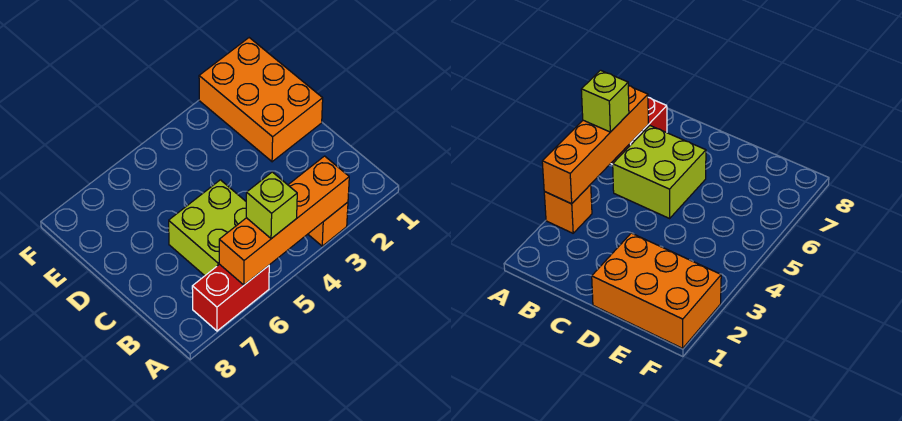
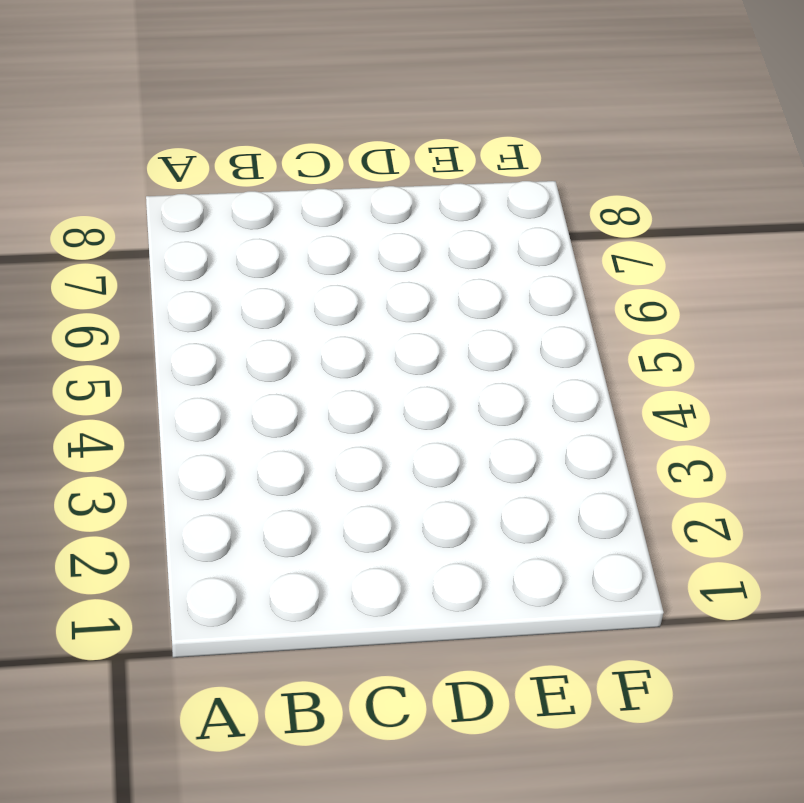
none -> orange brick A3 level 1
none -> red brick A6:A7 level 1

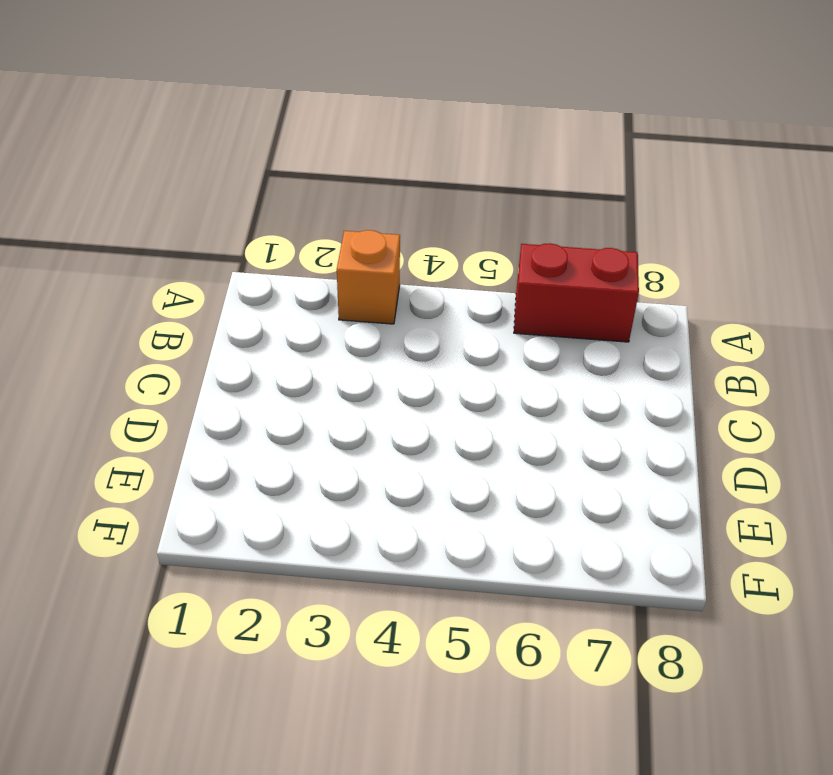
none -> lime brick B5:C6 level 1
none -> orange brick D1:F2 level 1

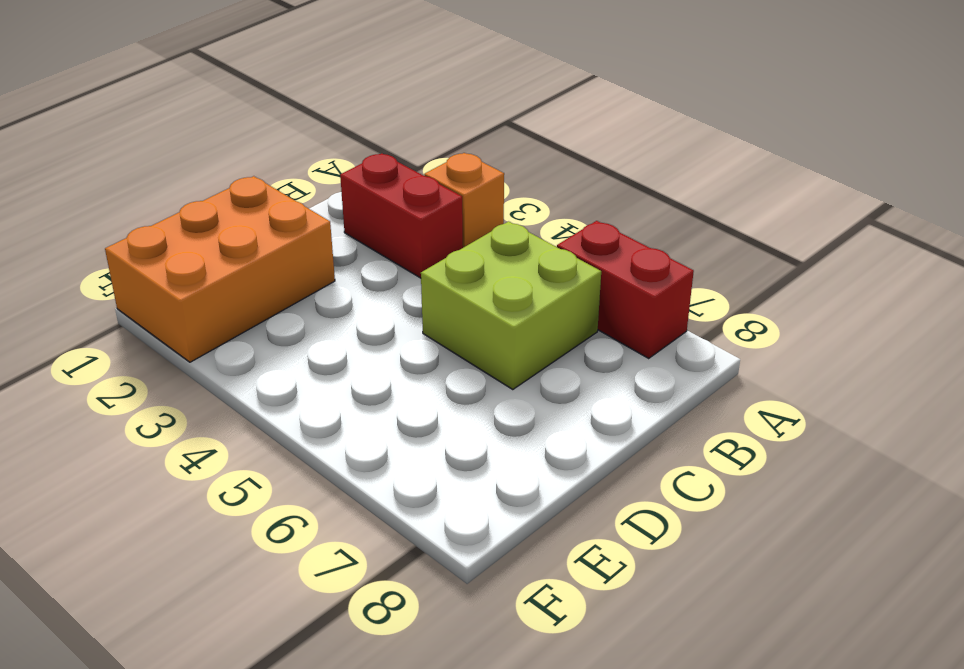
red brick B2:B3 level 1 -> none
none -> orange brick A3:A6 level 2
none -> lime brick A5 level 3

